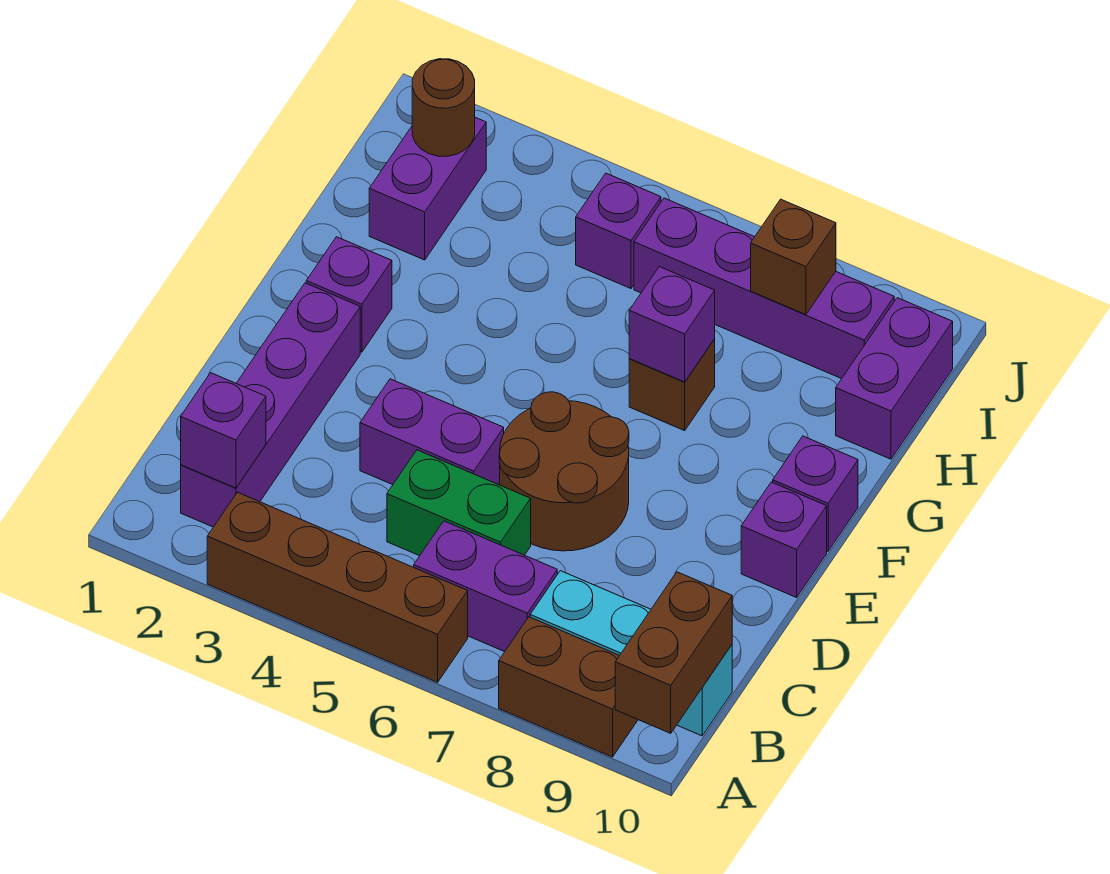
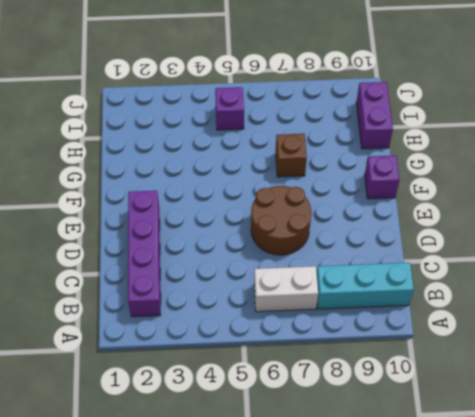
white brick B6:B7 level 1 -> purple brick B6:B7 level 1
none -> brown brick A3:A6 level 1
none -> brown brick A8:A9 level 1
none -> green brick C5:C6 level 1

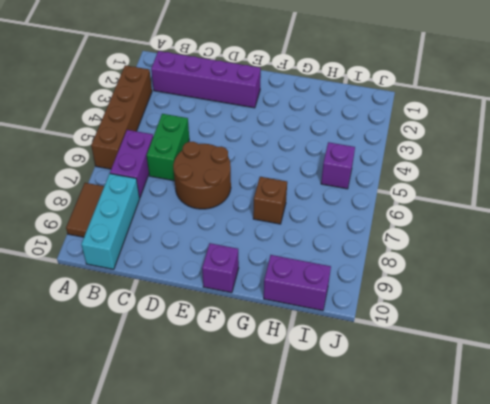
brown tile A8:A9 level 1 -> brown brick A8:A9 level 1
none -> purple brick D4:D5 level 1
none -> purple brick E10 level 1
none -> purple brick F2 level 1

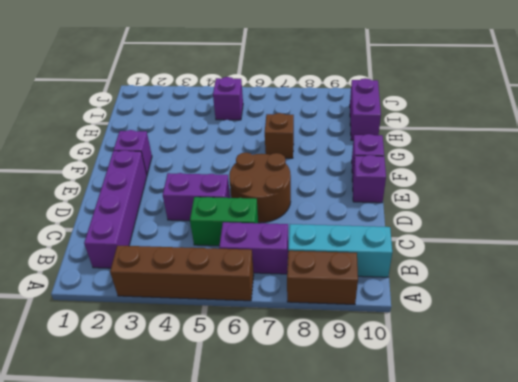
none -> purple brick H2:I2 level 1
none -> purple brick I6:I9 level 1
none -> brown brick A10:B10 level 2

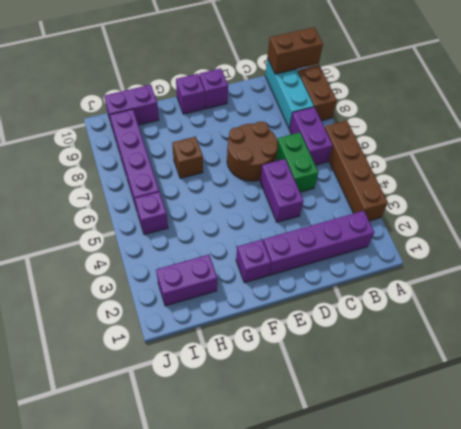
none -> purple brick B2 level 2
none -> purple brick G7 level 2
none -> brown round brick I2 level 2

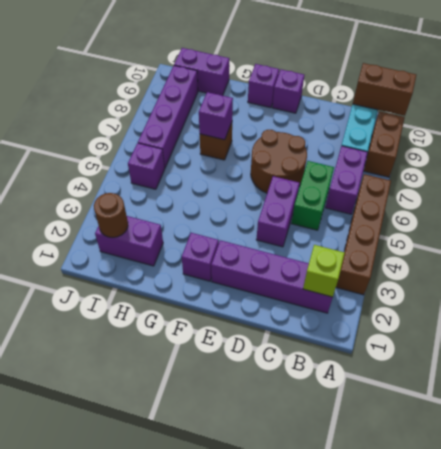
lime brick B2 level 2 -> purple brick B2 level 2
none -> brown brick I8 level 2

